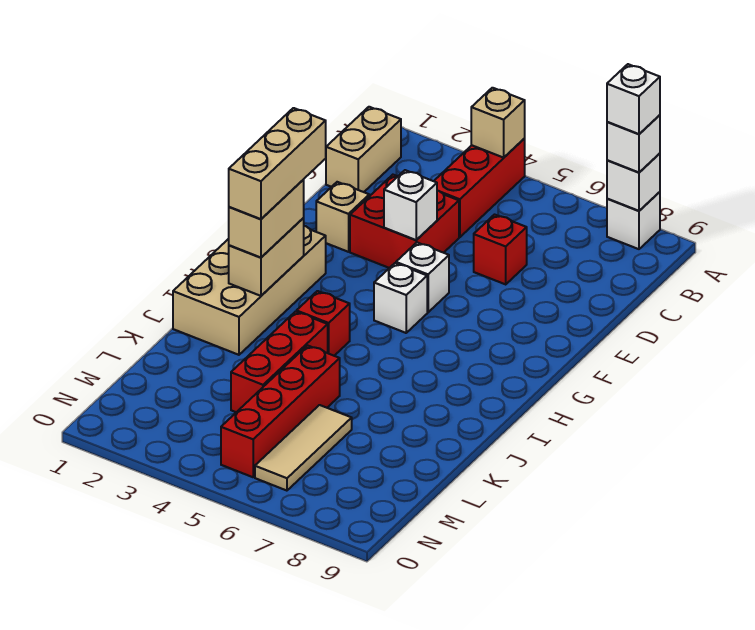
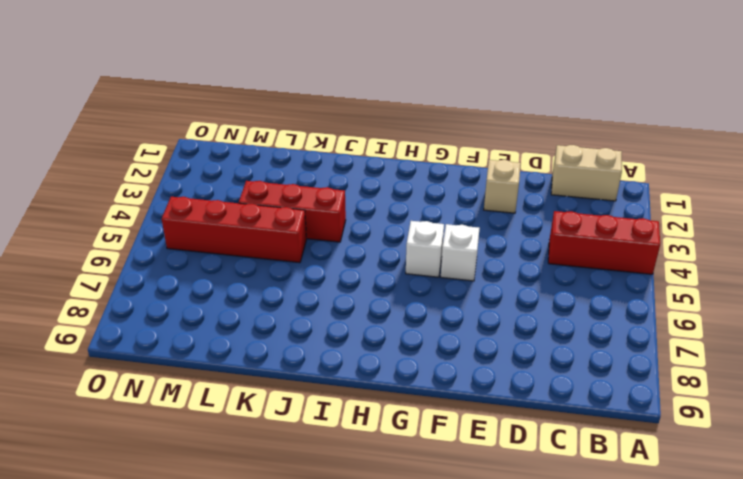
none -> white brick A8 level 1
none -> red brick D3:E4 level 1
none -> red brick D6 level 1

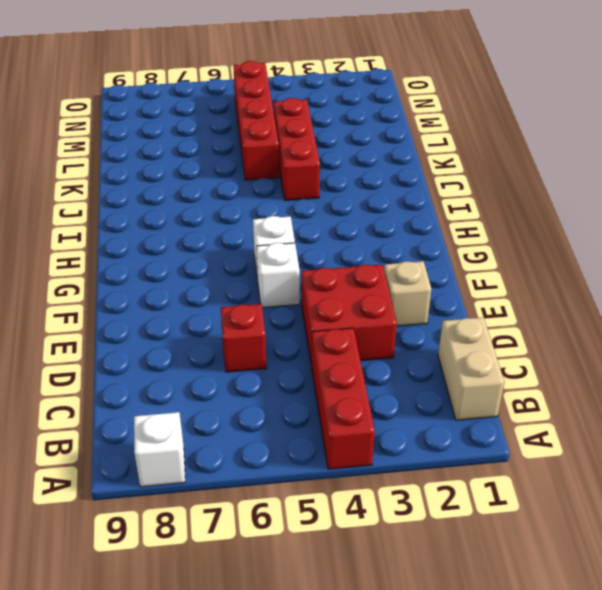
none -> tan brick G1:J2 level 1
none -> red brick I4 level 1
none -> tan tile L6:N6 level 1

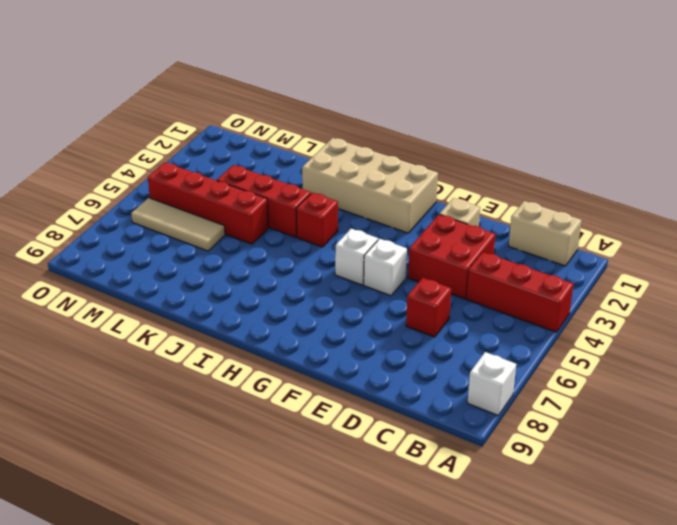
none -> tan brick A4 level 2
none -> white brick A8 level 2
none -> white brick E4 level 2

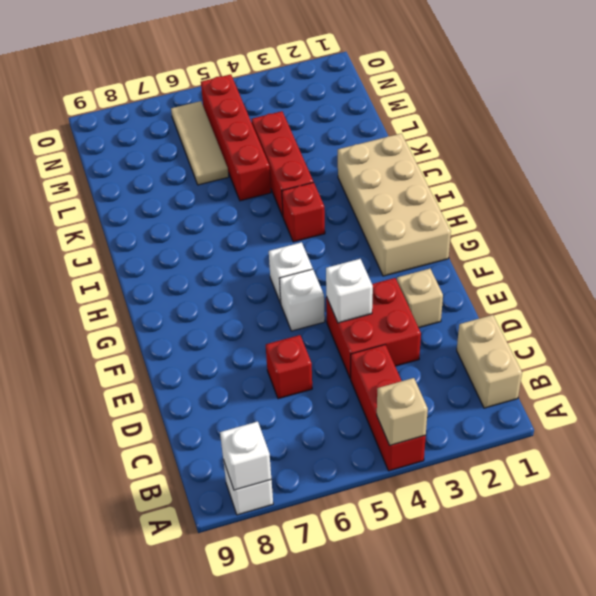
none -> tan brick H2:I2 level 2
none -> white brick A8 level 3
none -> tan brick H2:I2 level 3

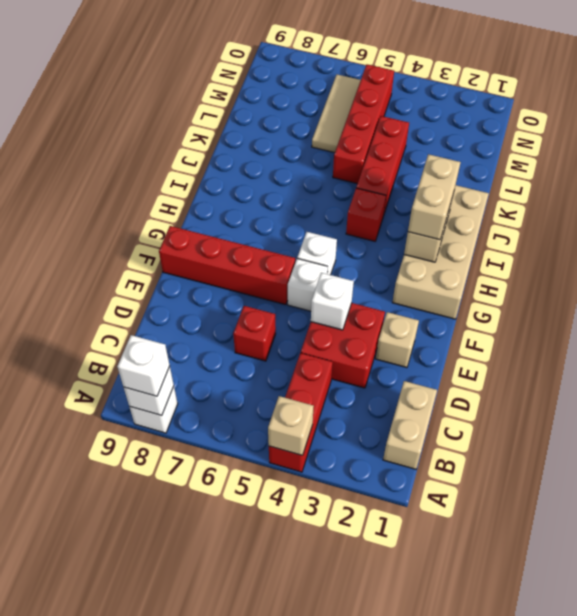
red brick F6:F9 level 1 -> none
none -> white brick A8 level 4
none -> tan brick G2:I2 level 4

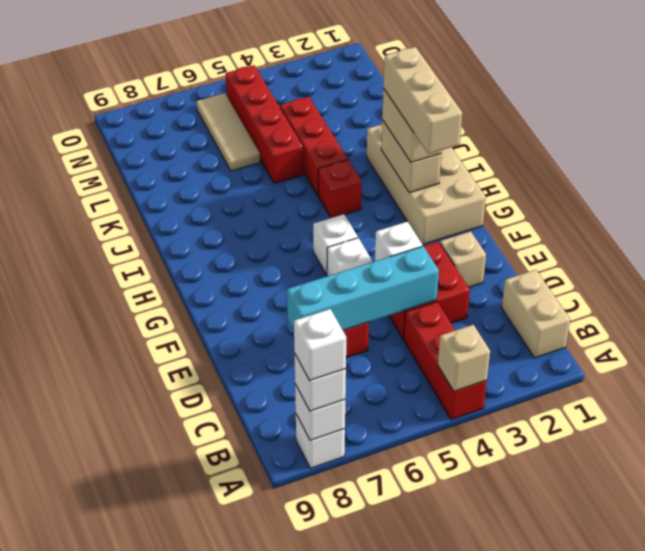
cyan brick D4:D7 level 2 -> none

